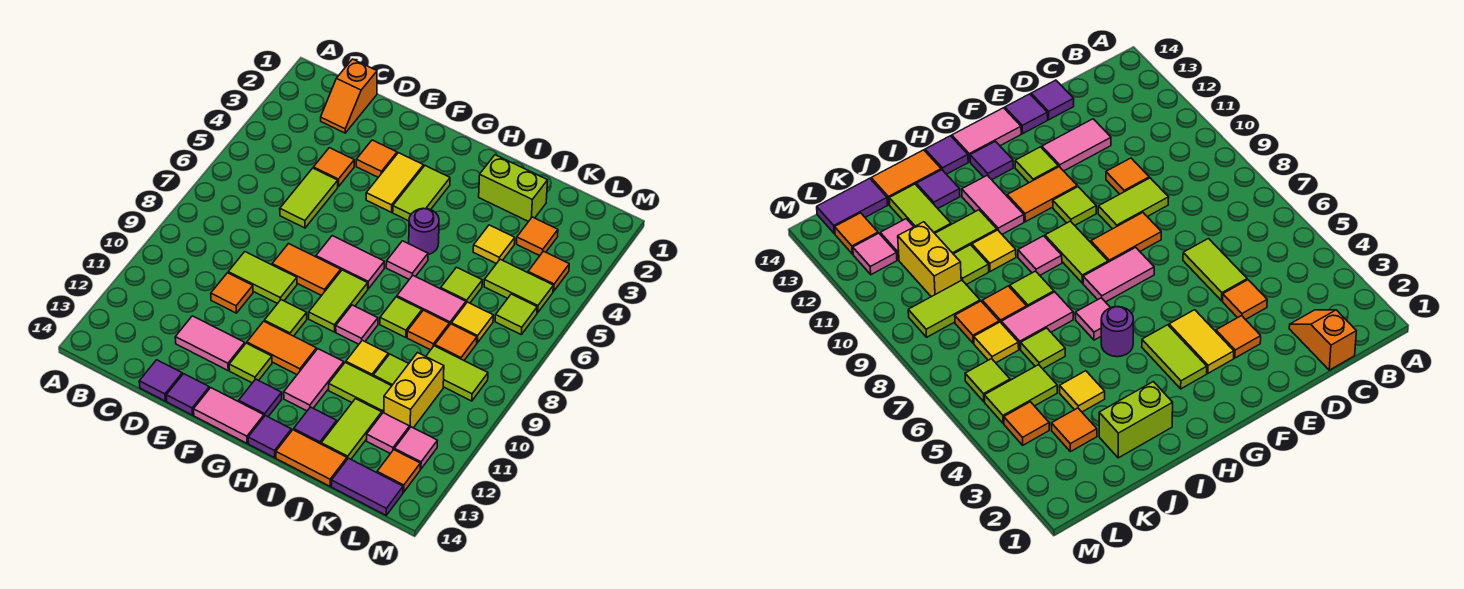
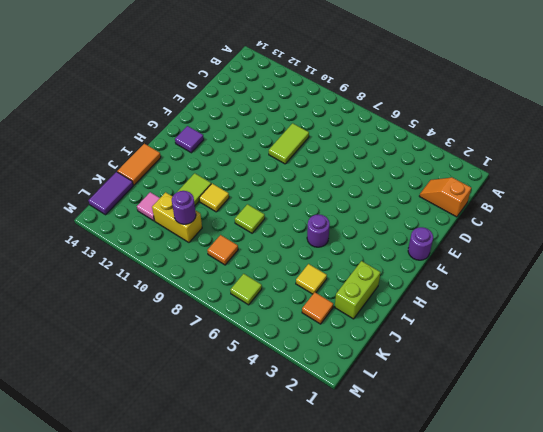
purple round brick F1 level 1 -> none
purple round brick K10 level 2 -> none
none -> orange tile D4 level 1
none -> lime tile D5:D6 level 1
none -> orange tile D10 level 1
none -> pink tile D12:E12 level 1

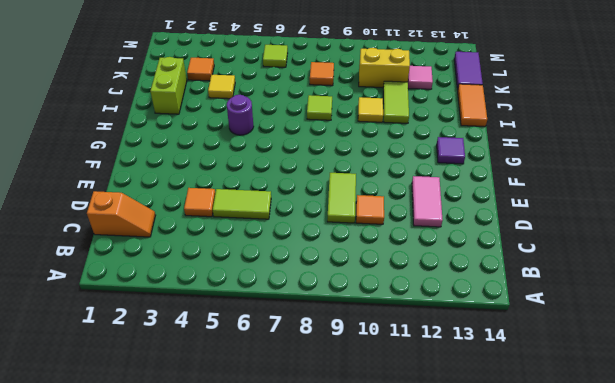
none -> purple tile D14 level 1
none -> orange tile E3 level 1
none -> orange tile E8:F8 level 1
none -> purple tile E14 level 1

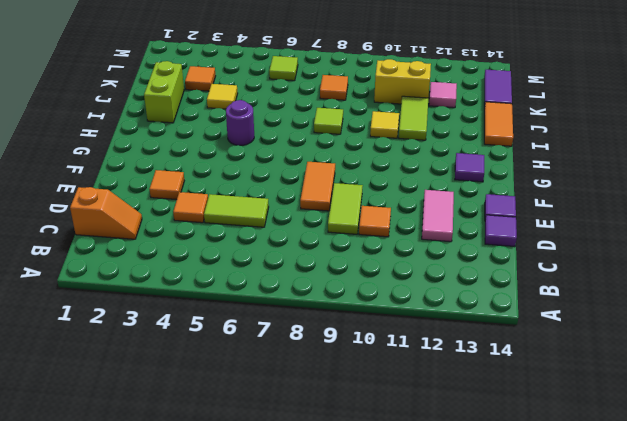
none -> yellow tile F3:F4 level 1
none -> pink tile F7:G7 level 1
none -> lime tile F10 level 1
none -> orange tile F11:G11 level 1

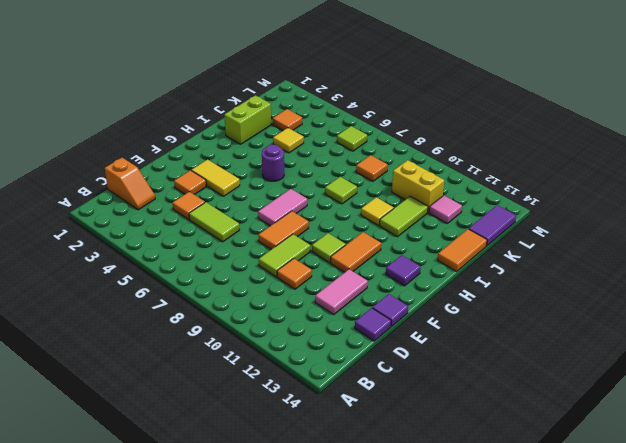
none -> lime tile F12 level 1
none -> pink tile F14:G14 level 1
none -> lime tile G3:G4 level 1
none -> lime tile G8:G9 level 1

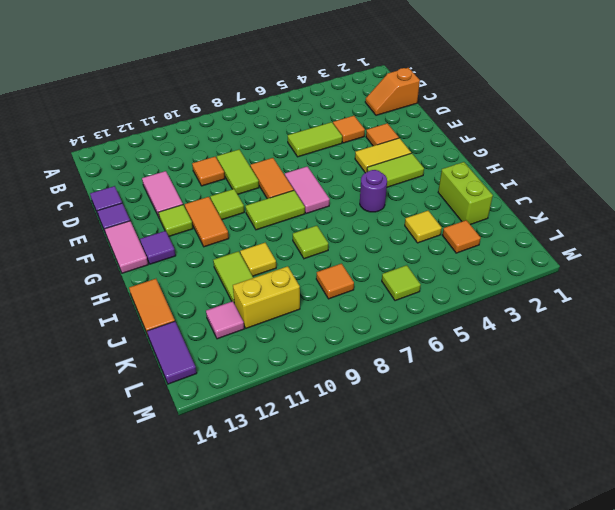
none -> pink tile H6 level 1
none -> pink tile H9 level 1
none -> pink tile H11:H12 level 1
none -> purple tile H14 level 1

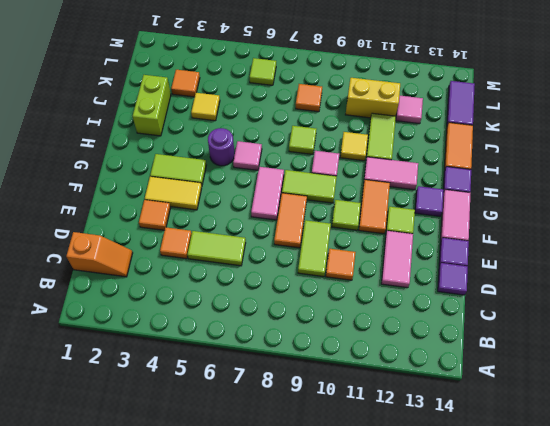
none -> pink tile I7:J7 level 1
none -> purple tile I13 level 1
none -> lime tile J6 level 1
none -> orange tile J8 level 1

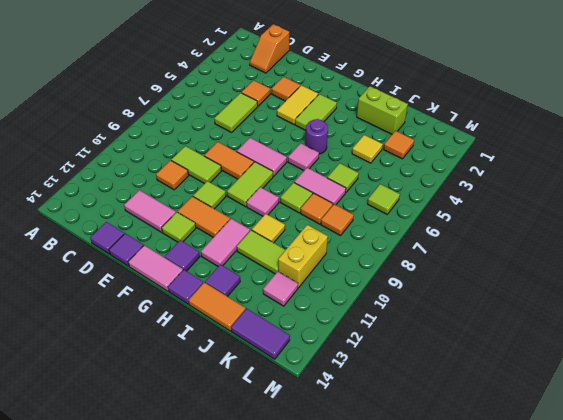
none -> lime tile J10 level 1
none -> lime tile J12:J13 level 1
none -> lime tile K5:L5 level 1
none -> yellow tile K7 level 1

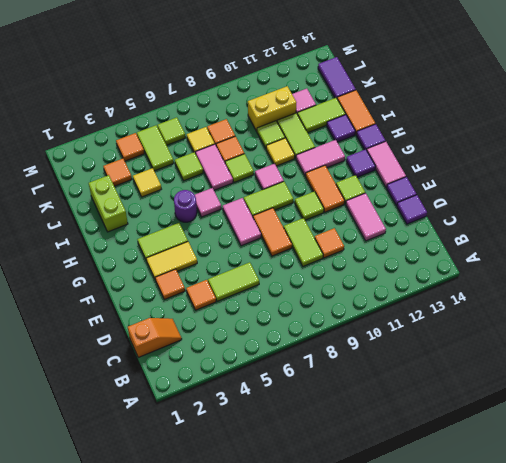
none -> lime tile K9:L9 level 1
none -> pink tile L12 level 1
none -> orange tile L13 level 1

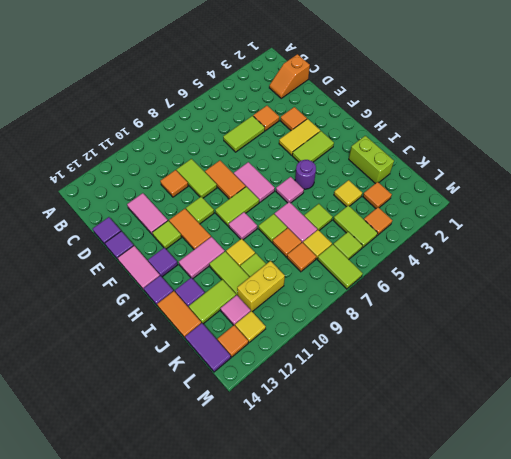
lime tile L7:M7 level 1 -> lime tile K9:L9 level 1
yellow tile L12 level 1 -> pink tile L12 level 1

